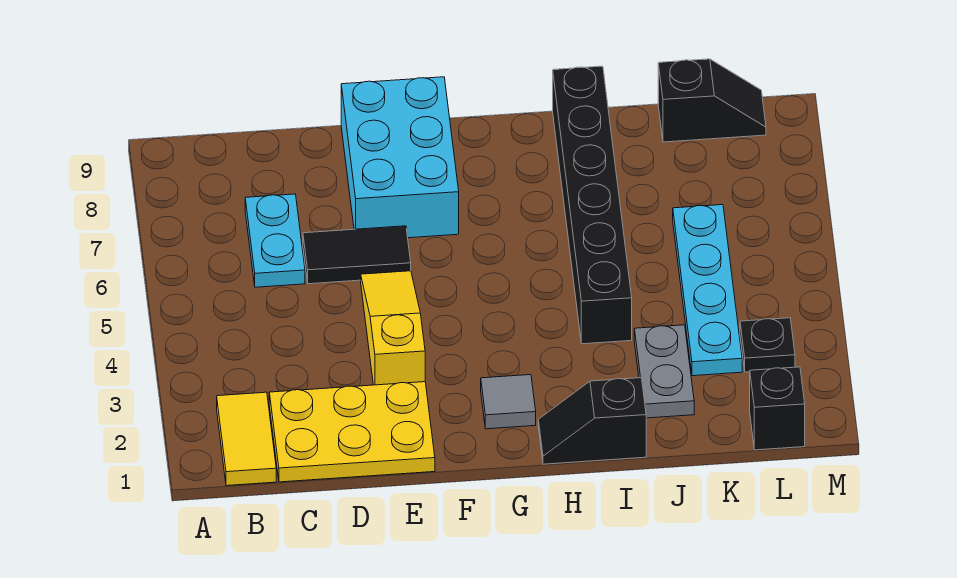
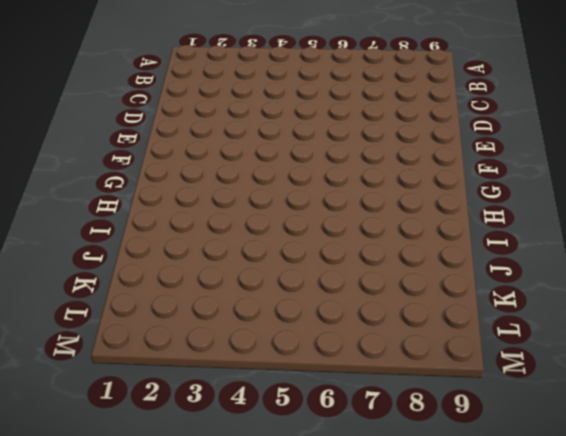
none -> yellow tile B1:B2 level 1
none -> yellow plate C1:E2 level 1
none -> cyan plate C6:C7 level 1

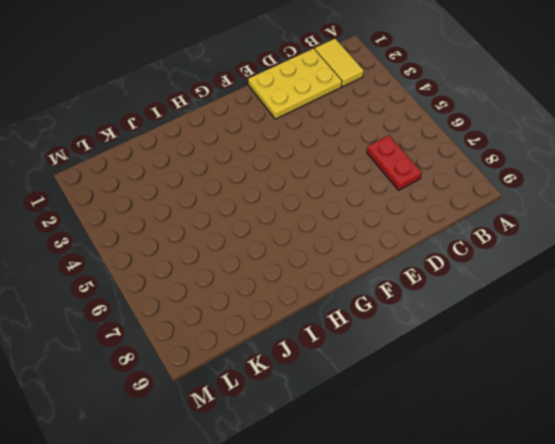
red plate C6:C7 level 1 -> cyan plate C6:C7 level 1
none -> black tile D6:E6 level 1
none -> yellow slope E3:E5 level 1 top 3
none -> cyan brick E7:F9 level 1

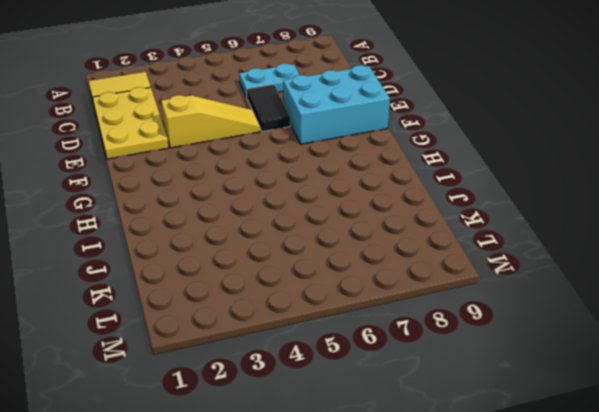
none -> grey tile G2 level 1
none -> black slope H1:I1 level 1 top I
none -> black brick I4:I9 level 1

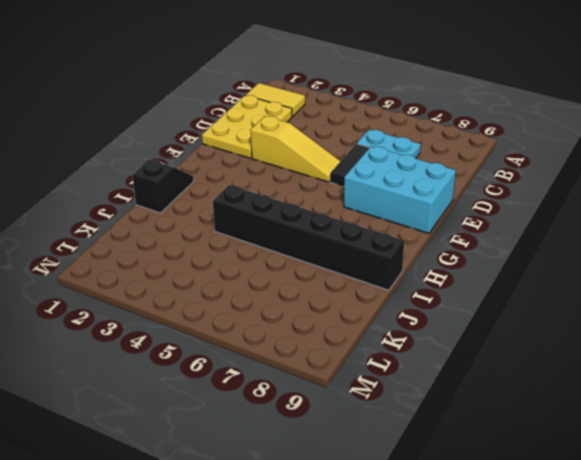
none -> grey tile G2 level 1
none -> grey plate J2:J3 level 1
none -> cyan plate K3:K6 level 1

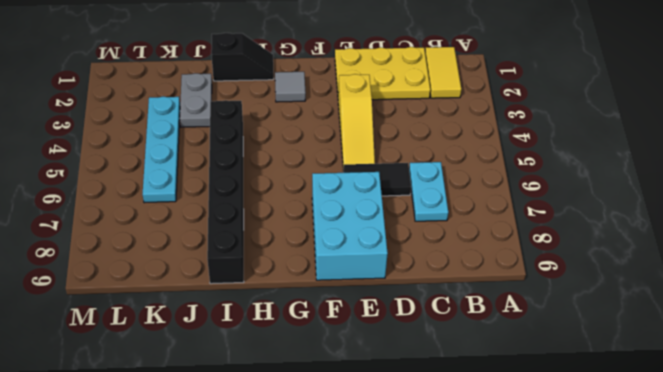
none -> black slope K9:L9 level 1 top K
none -> black brick L1 level 1
none -> black plate L3 level 1

